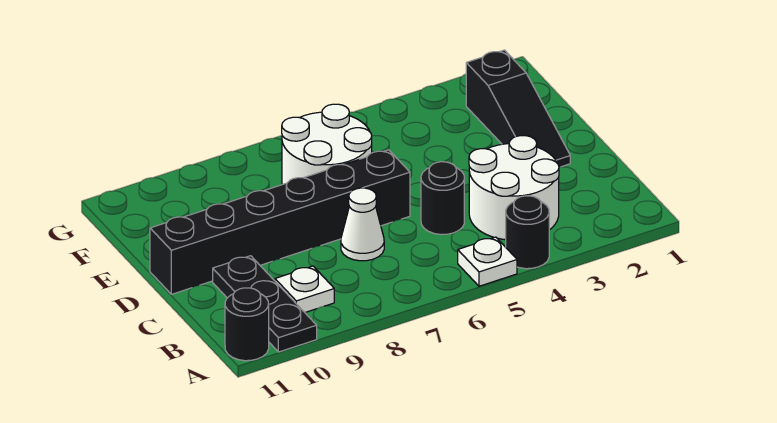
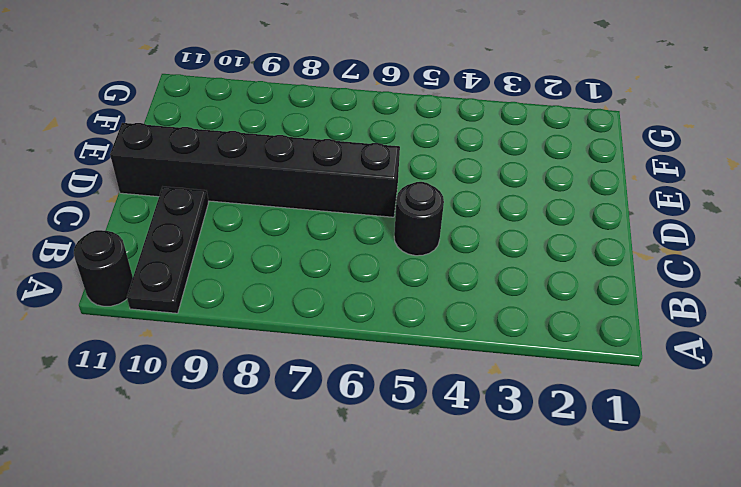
none -> black round brick A4 level 1
none -> white plate A5 level 1

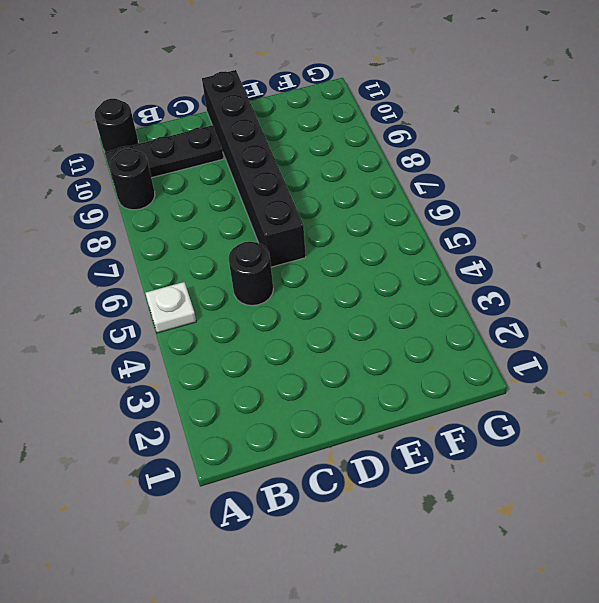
black round brick A9 level 1 -> black round brick A4 level 1
none -> white round brick B3:C4 level 1
none -> white plate B9 level 1

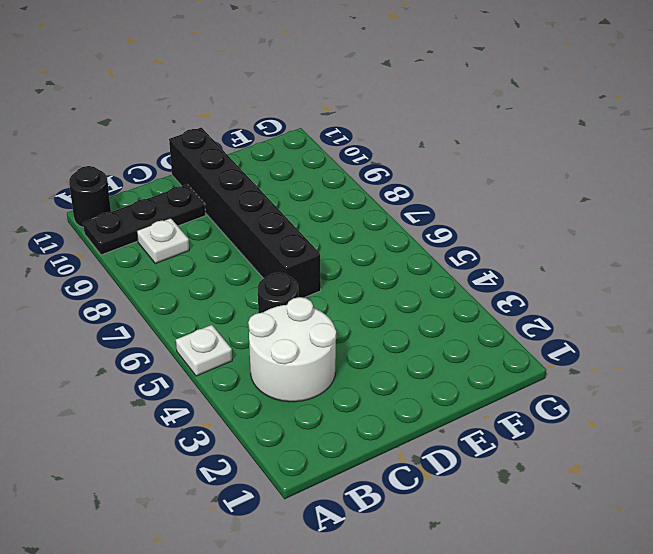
none -> black round brick A4 level 1
none -> white cone C7 level 1

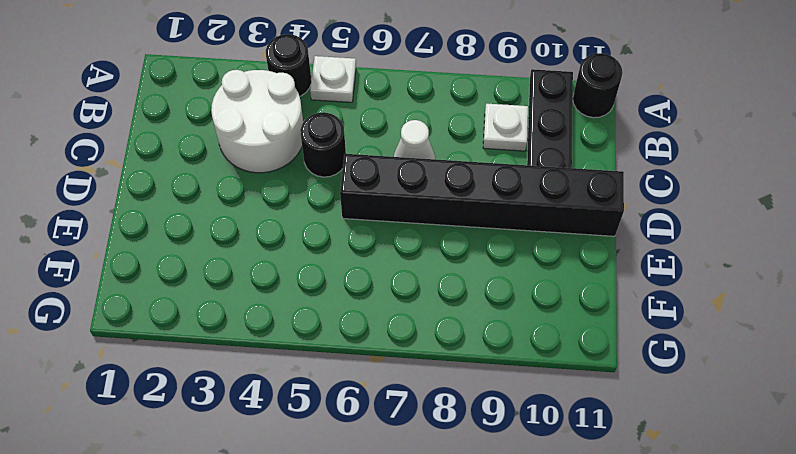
none -> black slope D2:F2 level 1 top F
none -> white round brick E6:F7 level 1

